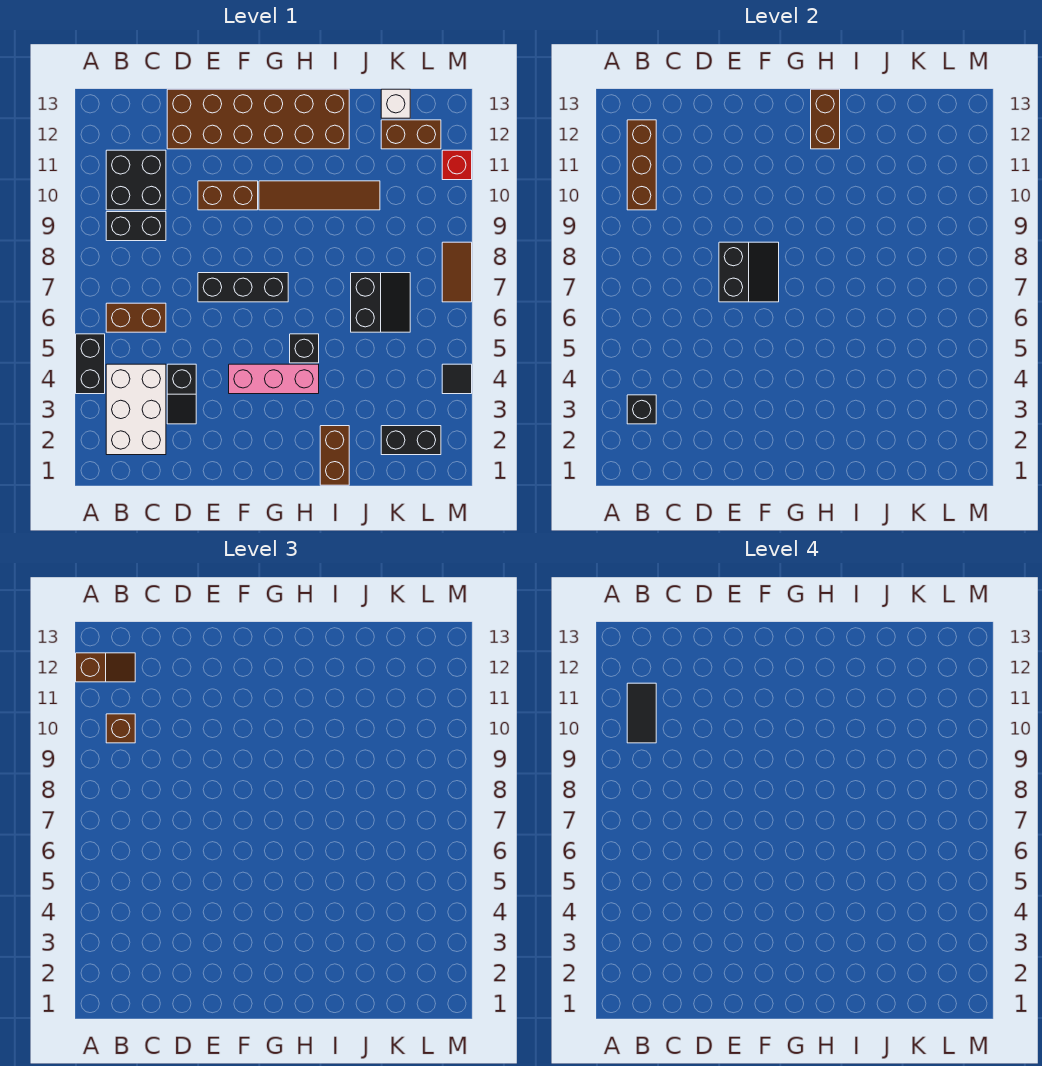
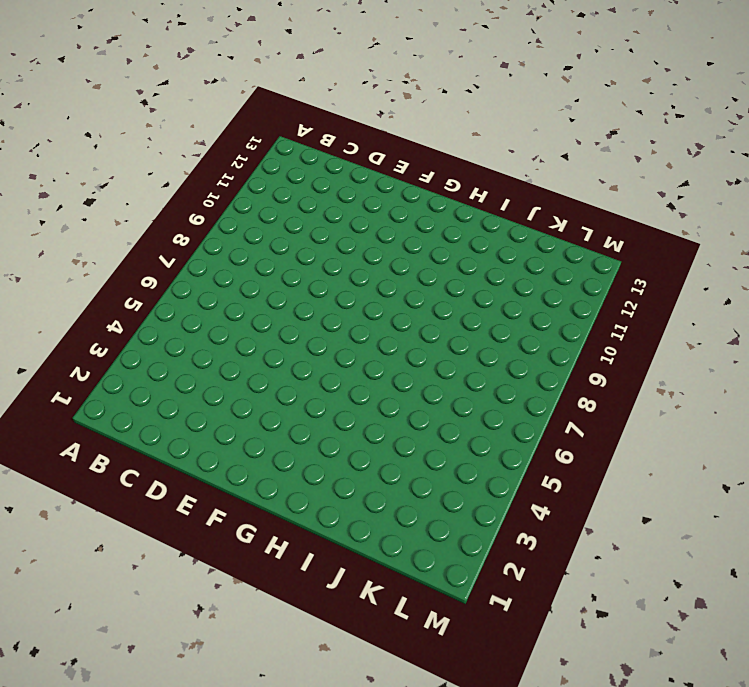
none -> black brick A4:A5 level 1
none -> white brick B2:C4 level 1
none -> brown brick B6:C6 level 1

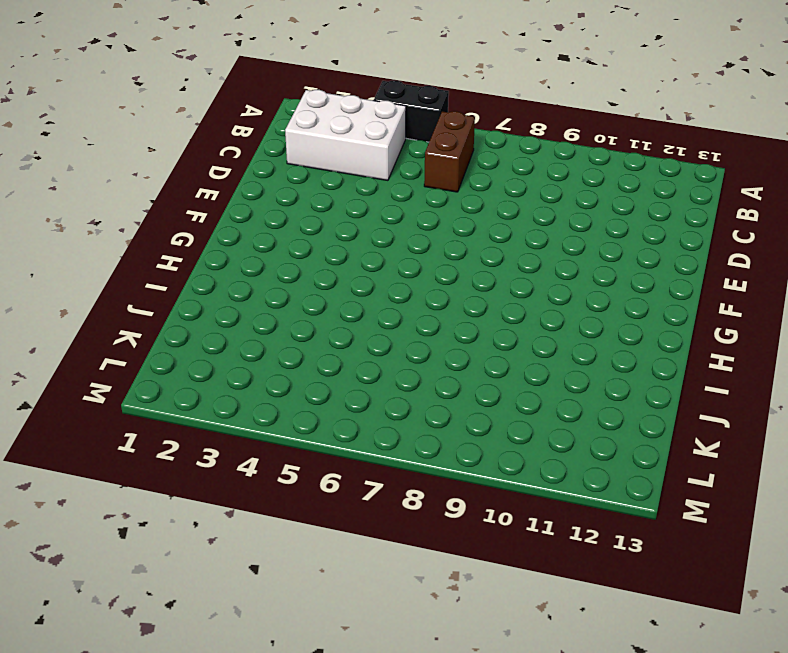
none -> black brick B9:C9 level 1
none -> black brick B10:C11 level 1
none -> black slope D3:D4 level 1 top 4

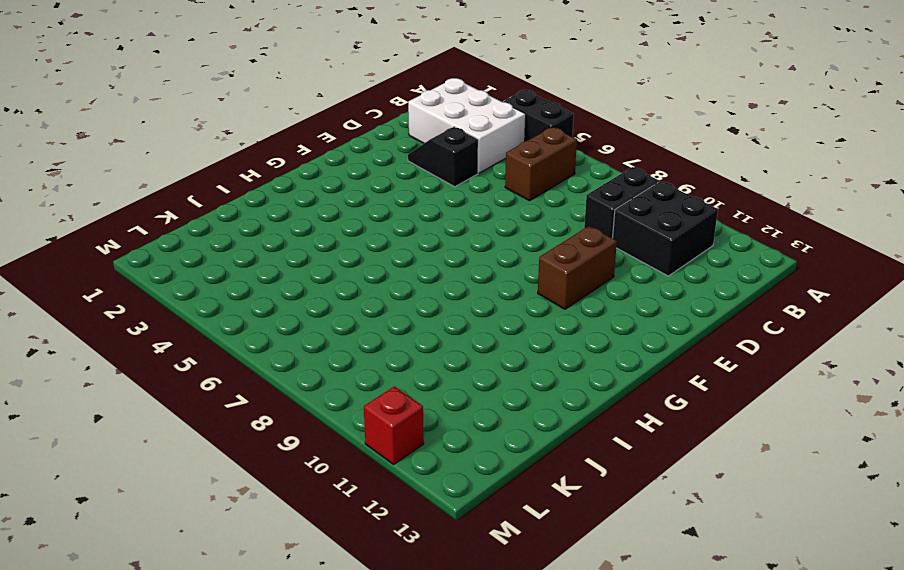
none -> brown brick D12:I13 level 1
none -> black brick E7:G7 level 1
none -> pink brick F4:H4 level 1

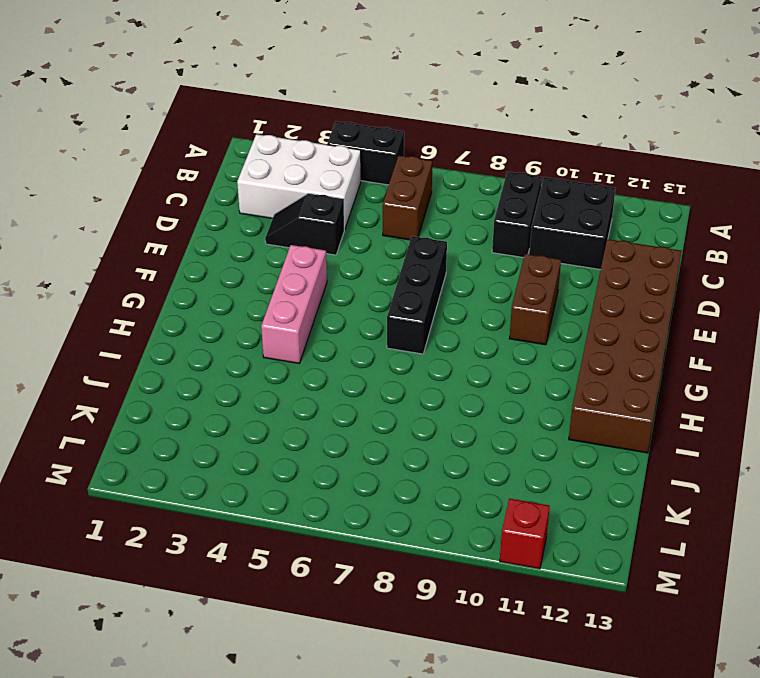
none -> brown tile G10:J10 level 1
none -> black brick H5 level 1
none -> brown brick I1:I2 level 1

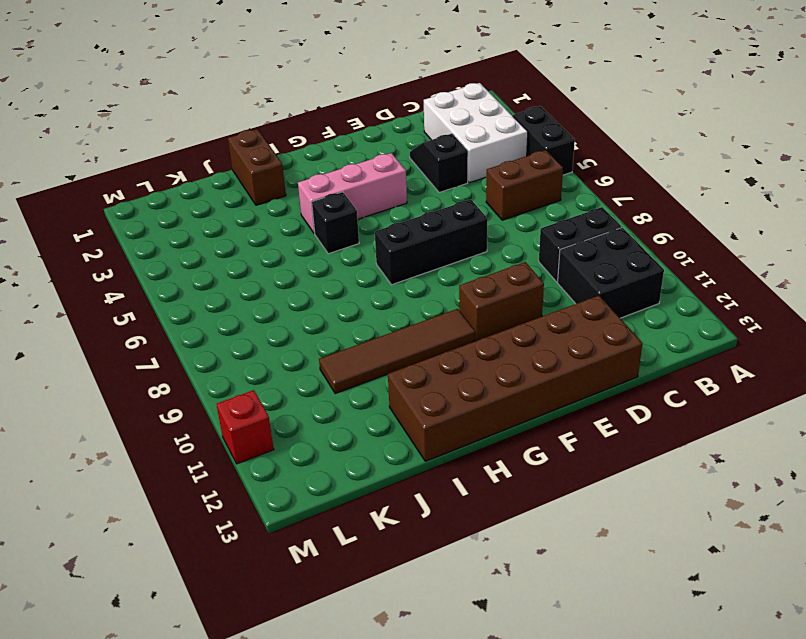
none -> black slope J6:K7 level 1 top J
none -> black brick K2:L2 level 1
none -> brown brick K12:L12 level 1

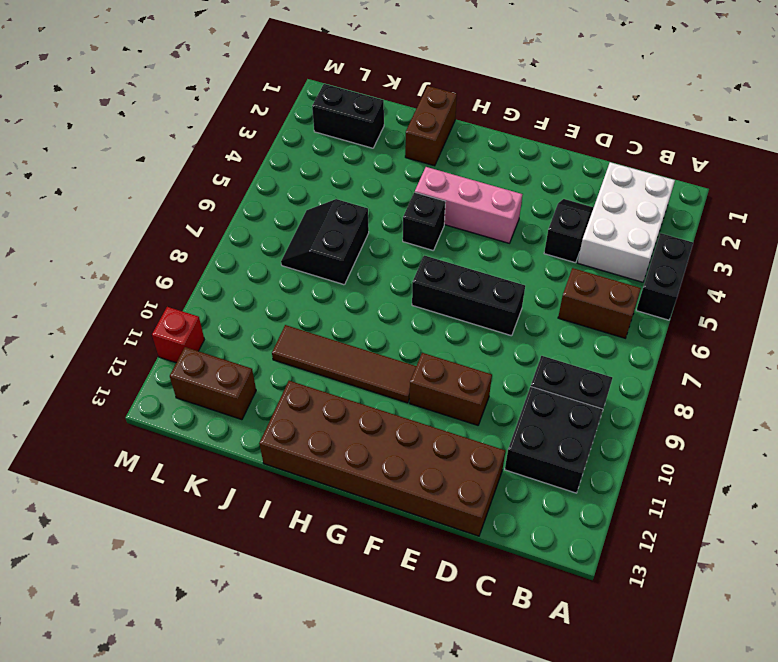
none -> white brick K13 level 1
none -> black tile M4 level 1
none -> brown tile M7:M8 level 1

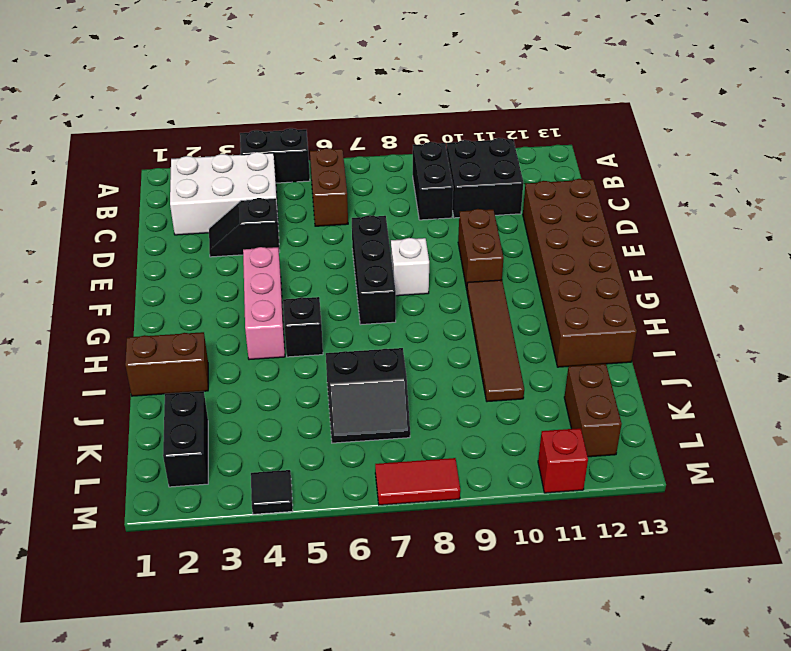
white brick F8 level 1 -> white brick K13 level 1
red tile M7:M8 level 1 -> brown tile M7:M8 level 1
none -> black brick B3 level 2
none -> brown brick B10:B12 level 2
none -> black slope E7:F8 level 2 top E

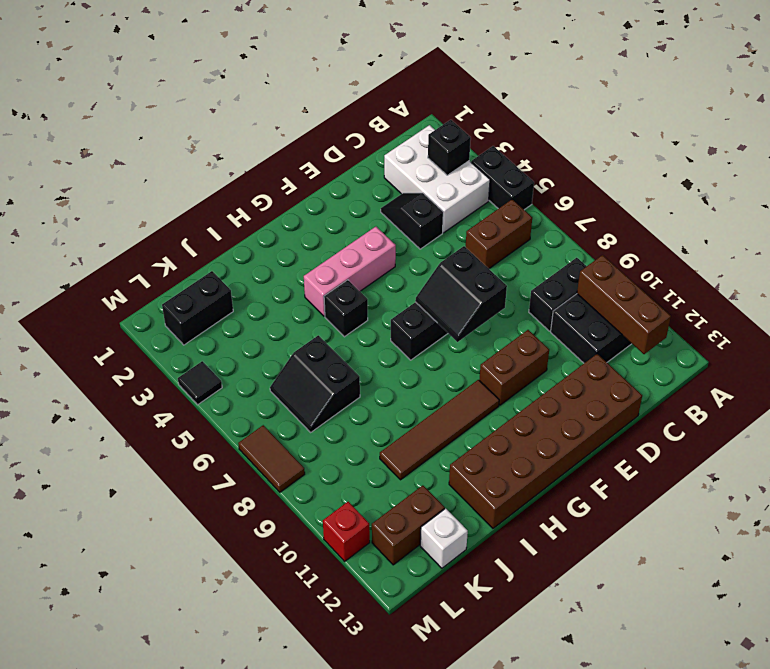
none -> brown brick I1:I2 level 1
none -> brown brick H12:H13 level 2
none -> brown slope A12:B12 level 3 top A

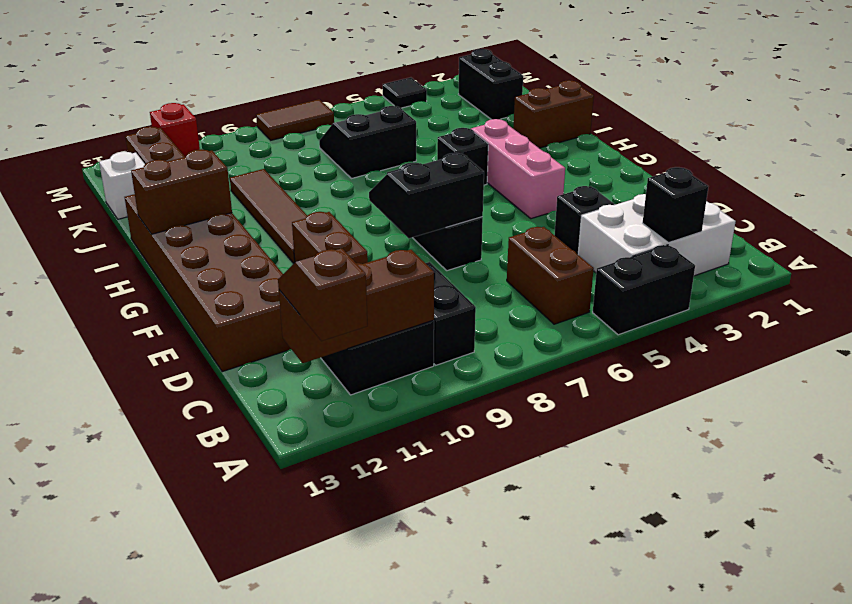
none -> brown brick B10 level 3
none -> black tile B10:B11 level 4

